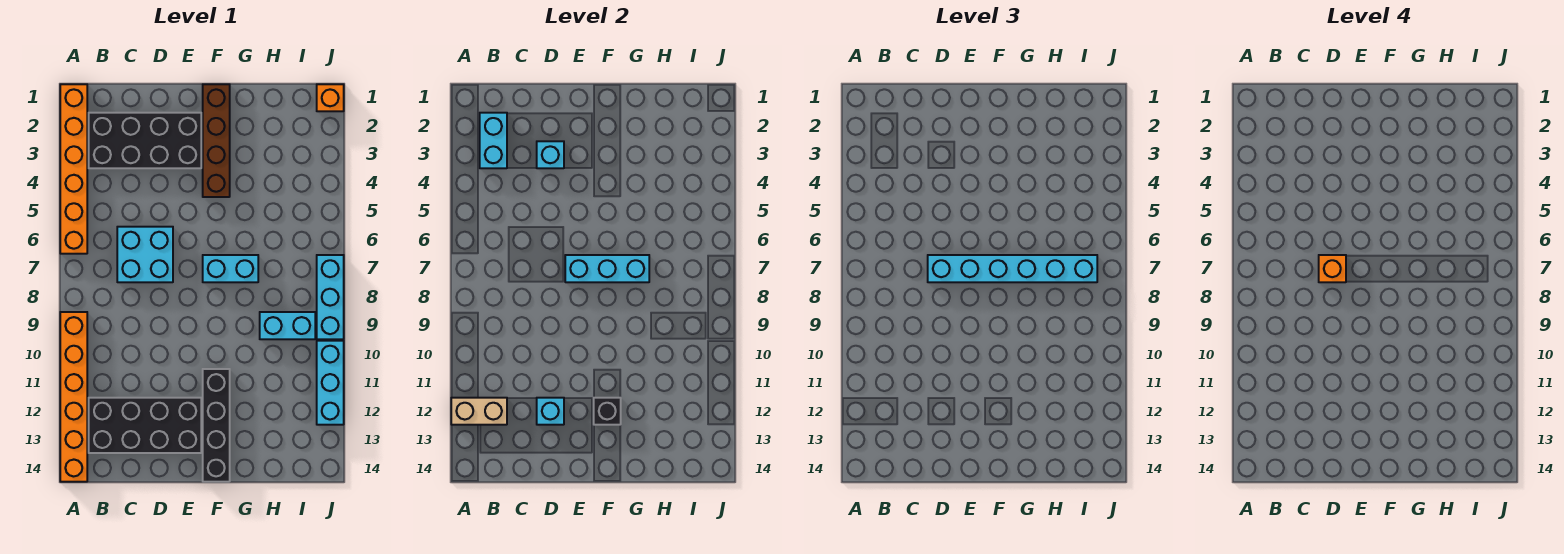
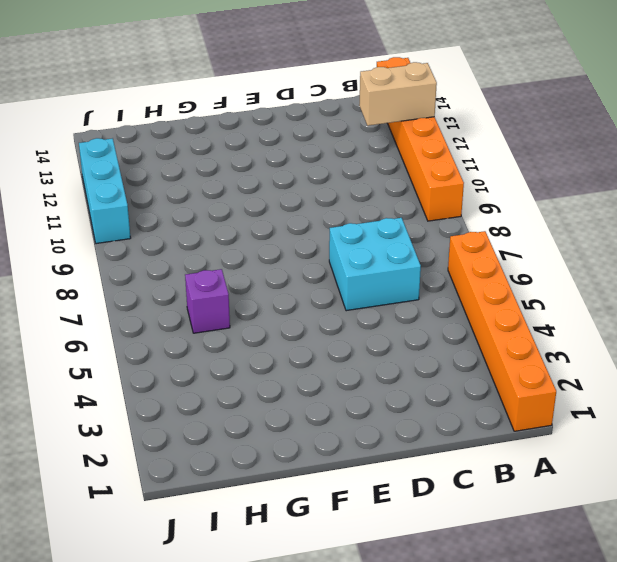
purple brick H6 level 1 -> none
none -> black brick B2:E3 level 1
none -> black brick B12:E13 level 1
none -> brown brick F1:F4 level 1

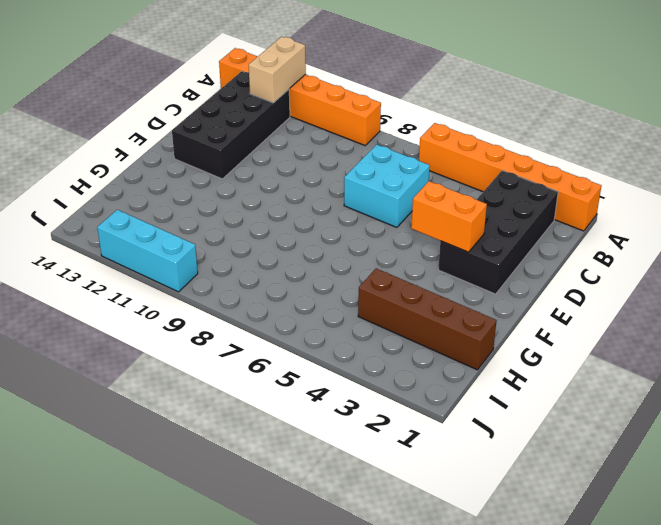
orange brick E3:E4 level 2 -> none
brown brick H1:H4 level 1 -> brown brick F1:F4 level 1
none -> cyan brick F7:G7 level 1
none -> black brick F11:F14 level 1
none -> cyan brick H9:I9 level 1

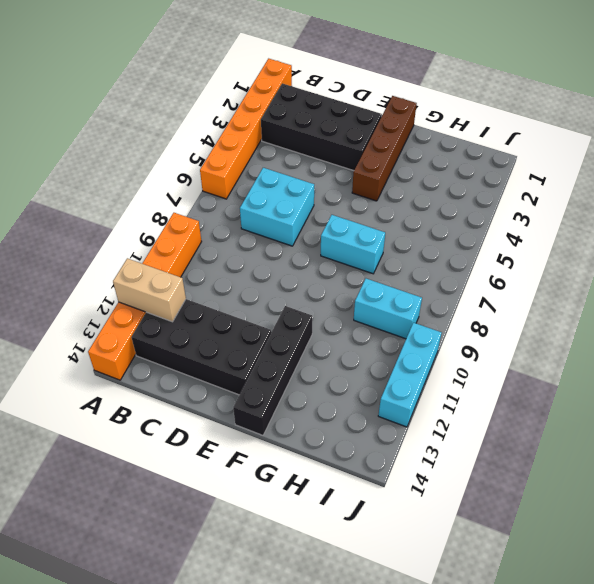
none -> orange brick J1 level 1
none -> cyan brick J7:J9 level 1
none -> cyan brick B2:B3 level 2

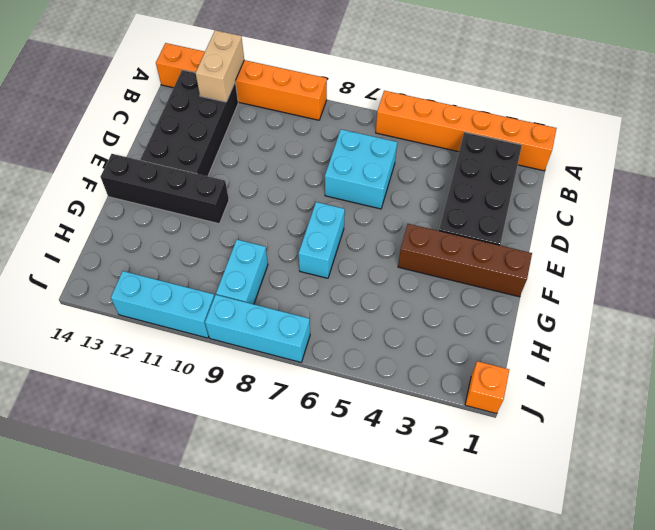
none -> cyan brick B2:B3 level 2
none -> cyan brick D3 level 2
none -> cyan brick D12 level 2

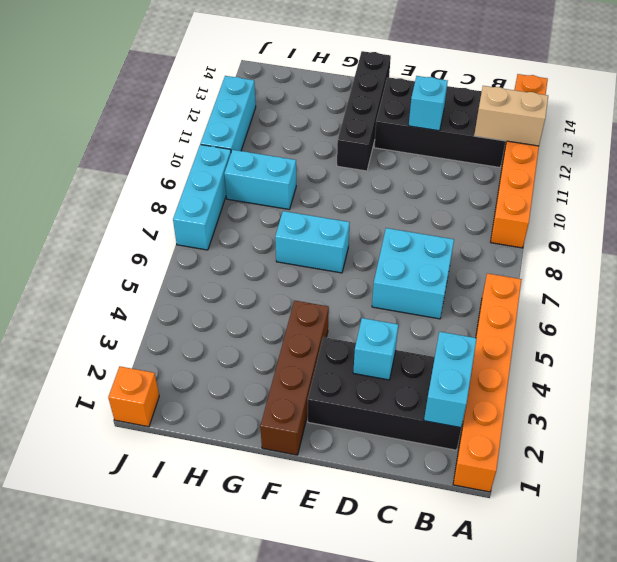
none -> cyan brick E7:G7 level 2
none -> black brick F12 level 2
none -> cyan brick D7:I7 level 3

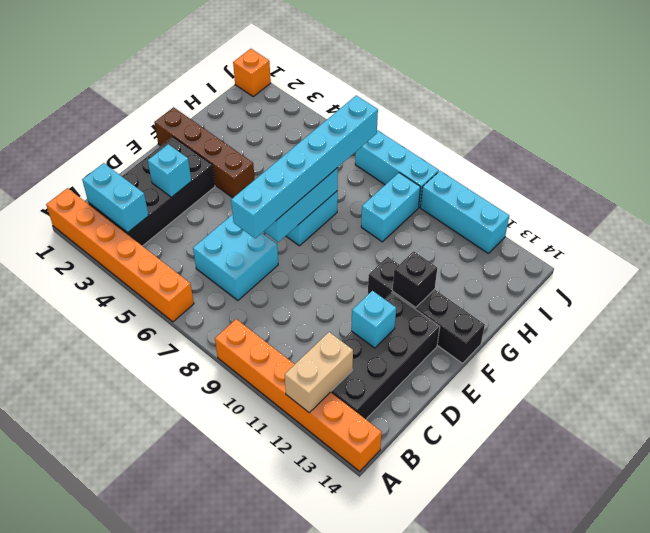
none -> orange brick D7 level 4

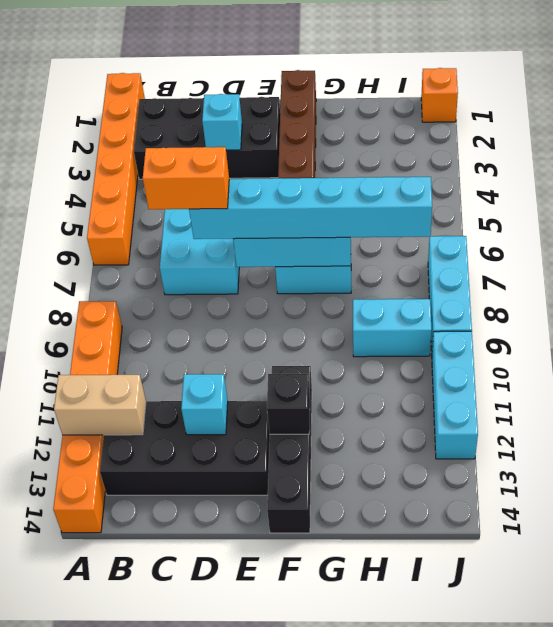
orange brick C7:D7 level 4 -> orange brick D7 level 4
none -> cyan brick B2:B3 level 2

